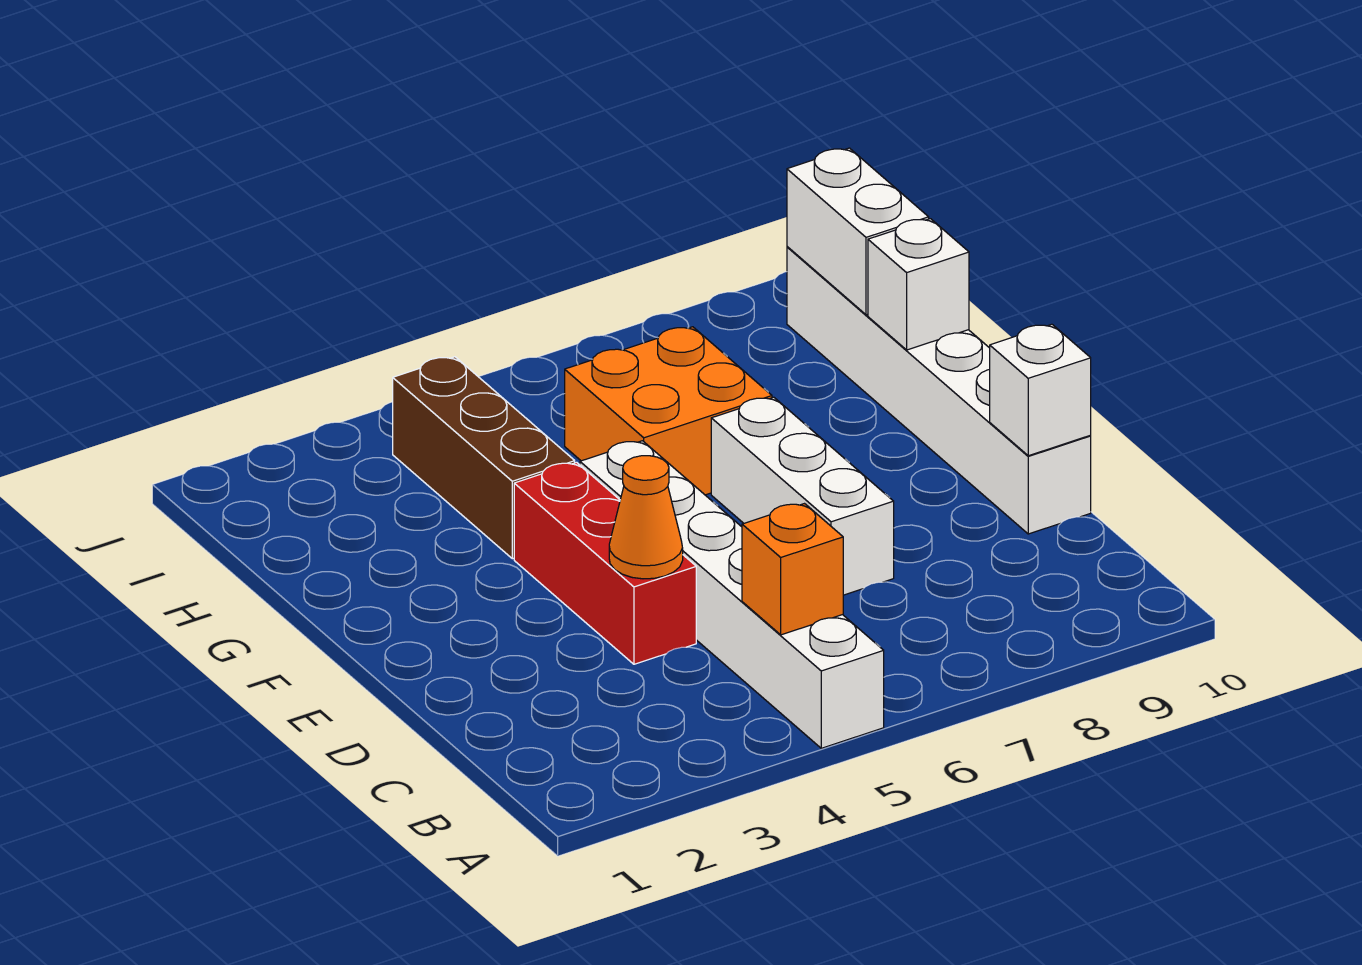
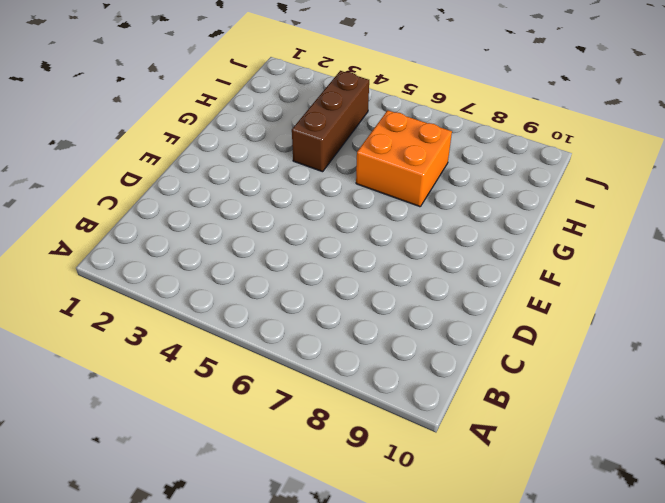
none -> white brick A5:F5 level 1
none -> red brick D4:F4 level 1

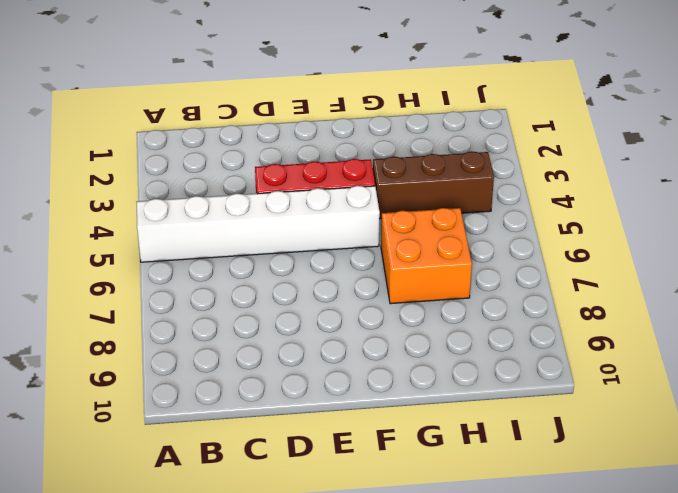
none -> white brick D7:F7 level 1
none -> white brick D10:I10 level 1

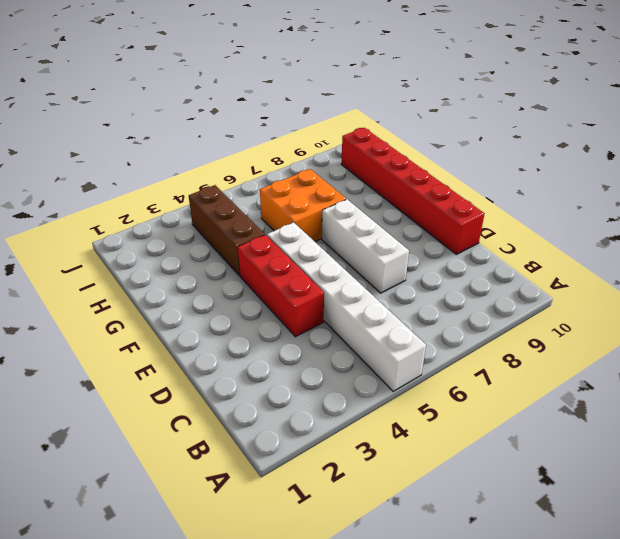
red brick D10:I10 level 1 -> white brick D10:I10 level 1
none -> orange brick B5 level 2
none -> orange cone D4 level 2

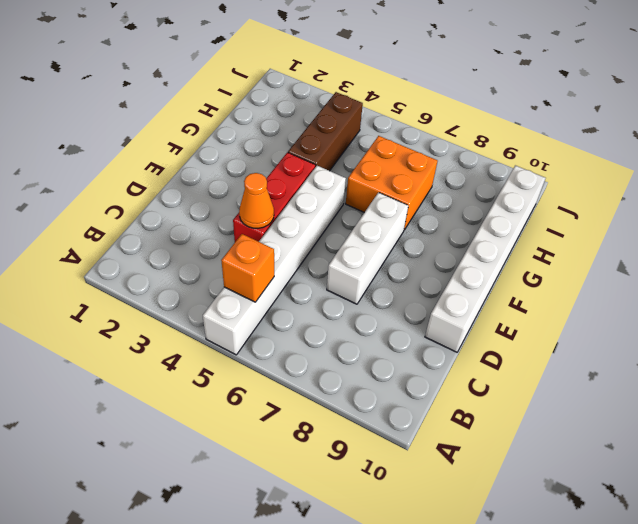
none -> white brick D10 level 2
none -> white brick G10 level 2

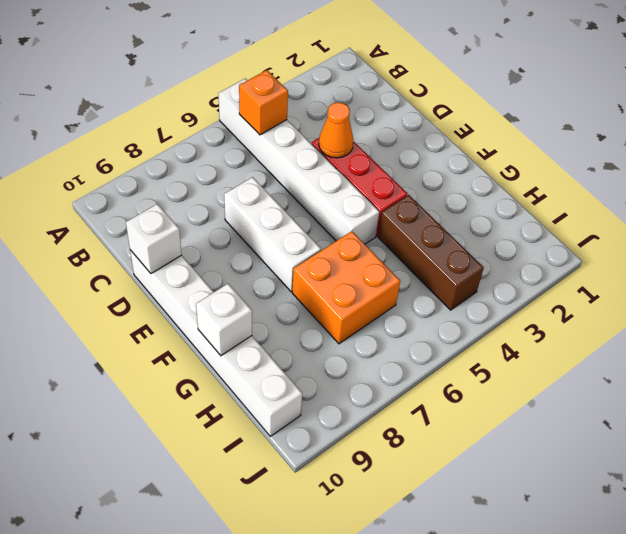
none -> white brick H10:I10 level 2

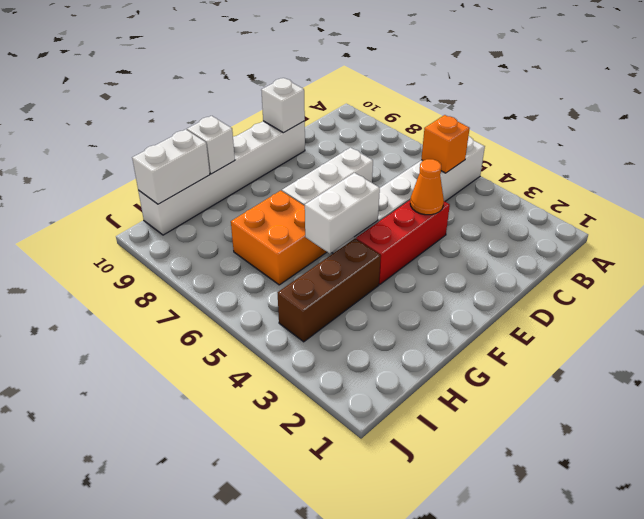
white brick F5:G5 level 2 -> none

